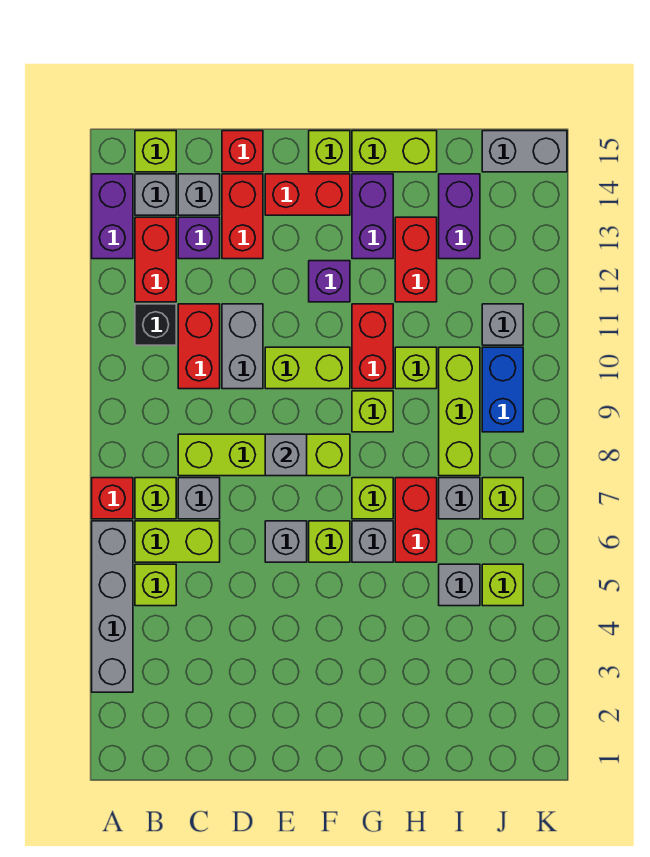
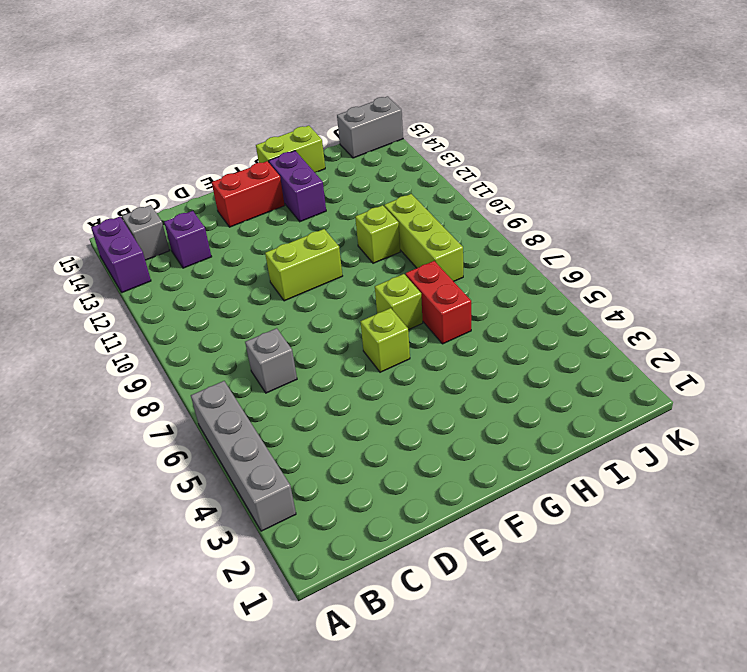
none -> red brick A7 level 1
none -> lime brick B5 level 1
none -> lime brick B6:C6 level 1
none -> lime brick B7 level 1

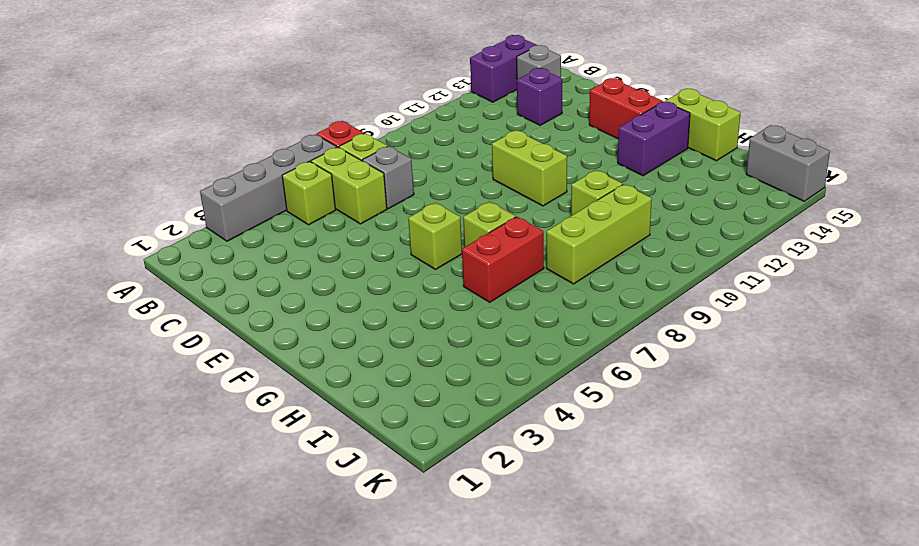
none -> black brick B11 level 1
none -> red brick B12:B13 level 1
none -> lime brick B15 level 1
none -> lime brick C8:F8 level 1

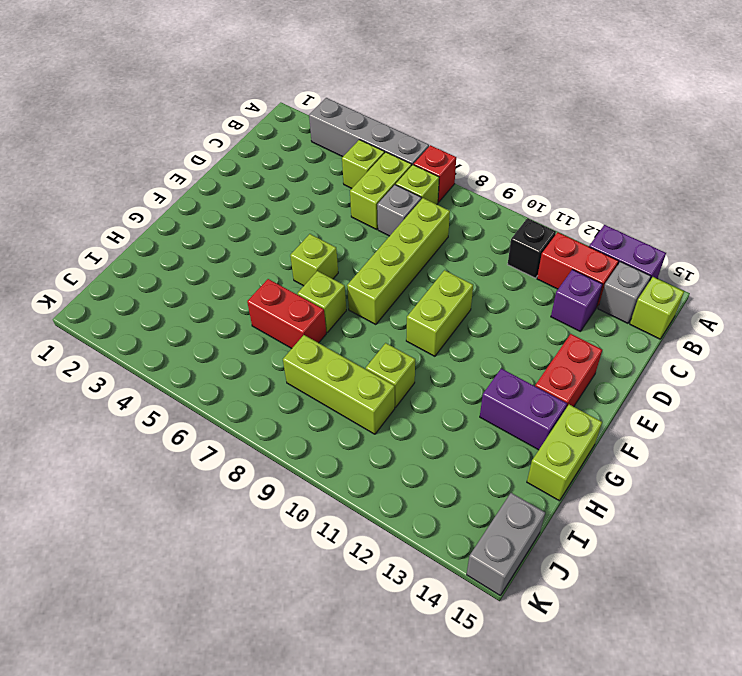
none -> red brick C10:C11 level 1
none -> grey brick C14 level 1
none -> grey brick D10:D11 level 1
none -> red brick D13:D14 level 1

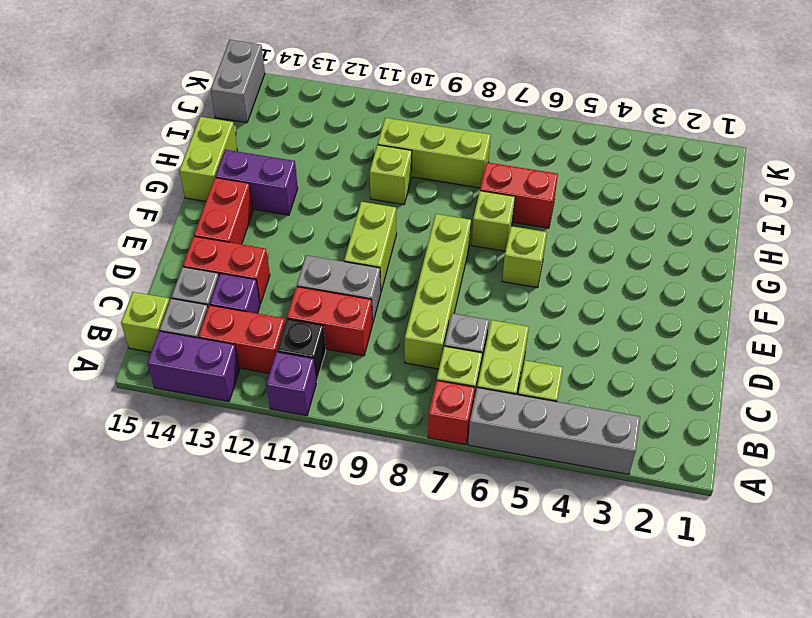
purple brick A11 level 1 -> purple brick F12 level 1
none -> red brick D15 level 1
none -> grey brick E6 level 1
none -> lime brick F15 level 1
none -> grey brick G6 level 1

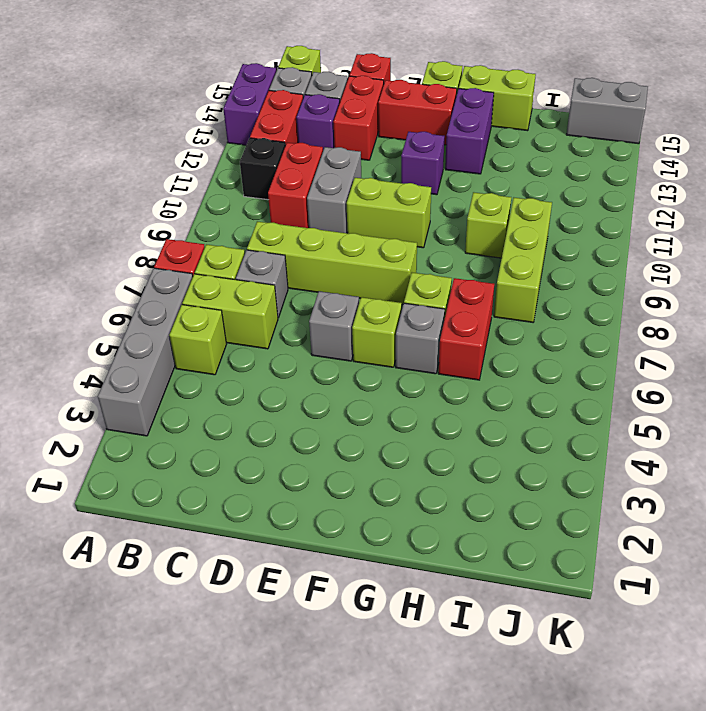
none -> lime brick G9 level 1
none -> red brick G10:G11 level 1
none -> red brick H12:H13 level 1
none -> grey brick I5 level 1

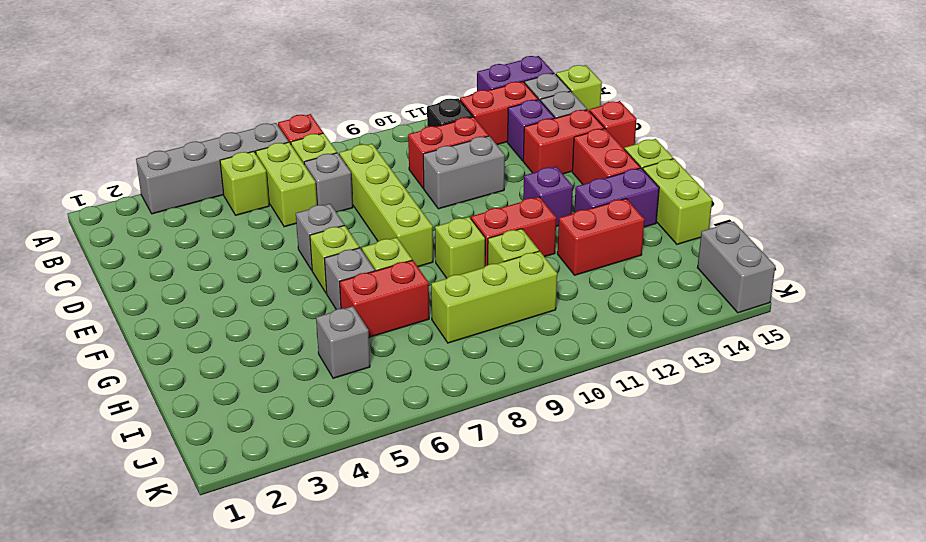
none -> lime brick E10:F10 level 1
none -> grey brick I7 level 1
none -> purple brick I13:I14 level 1
none -> lime brick J5 level 1

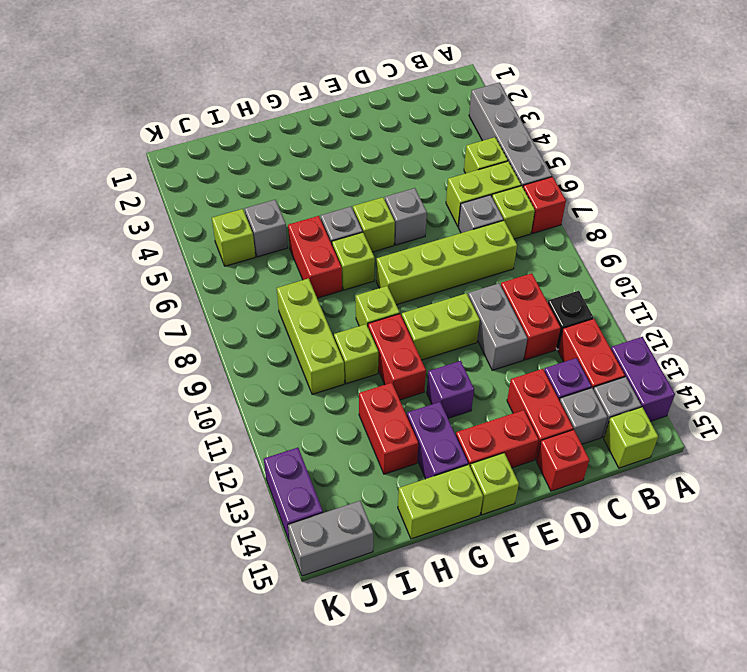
purple brick K13:K14 level 1 -> purple brick I13:I14 level 1
none -> grey brick I7 level 1
none -> lime brick J7 level 1
none -> blue brick J9:J10 level 1
none -> grey brick J11 level 1

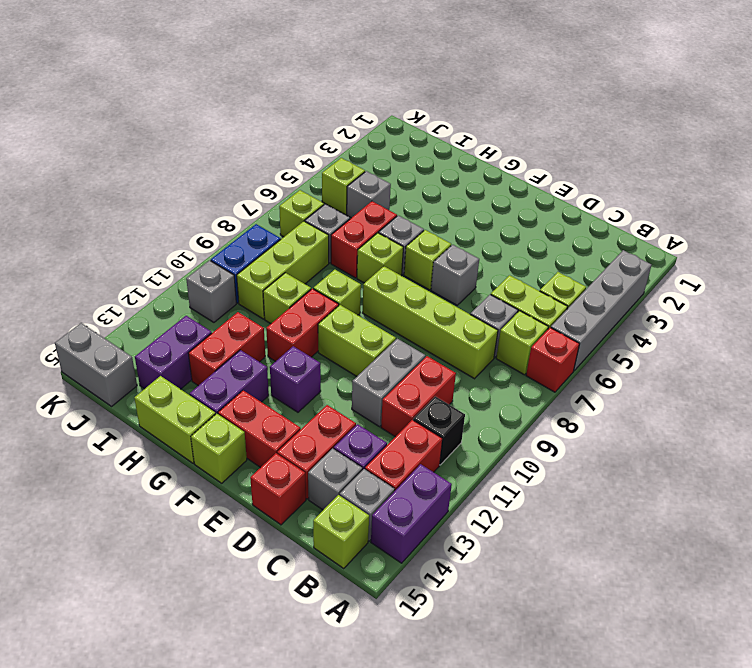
none -> grey brick E8 level 2

